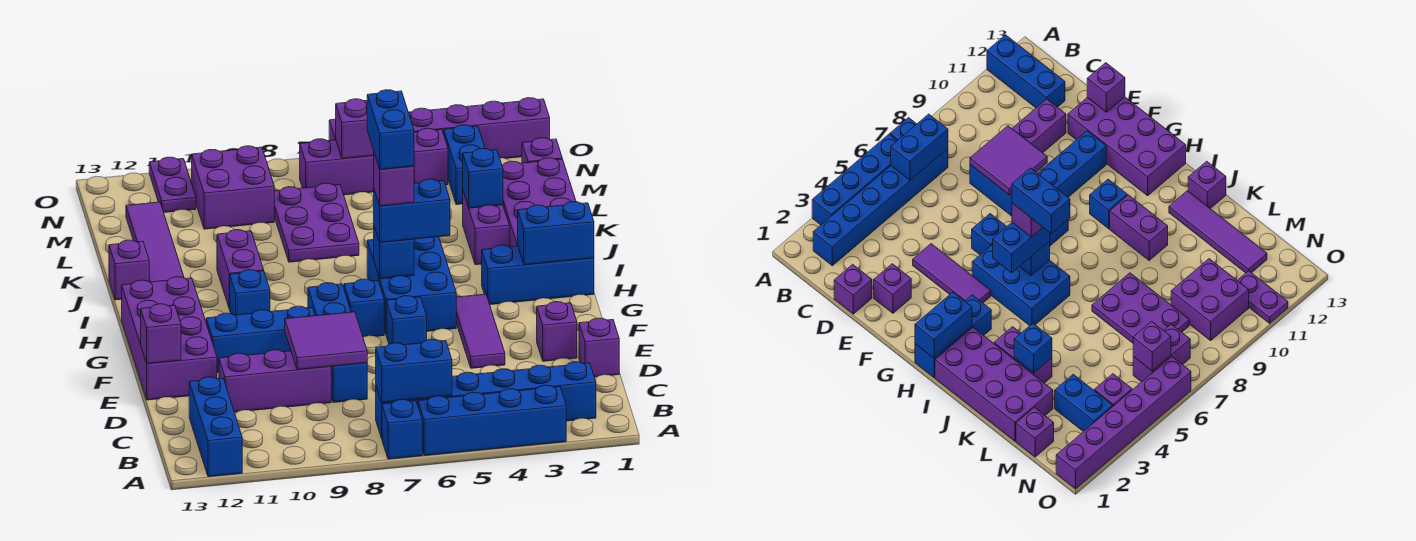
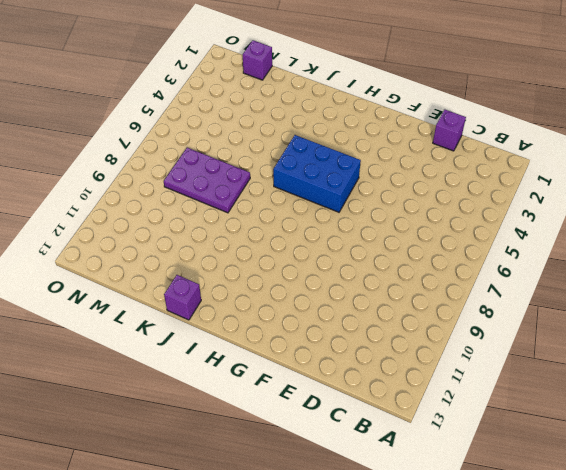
none -> blue brick A3:A6 level 1
none -> blue brick A7 level 1
none -> blue brick A12:C12 level 1
none -> blue brick B2:B7 level 1

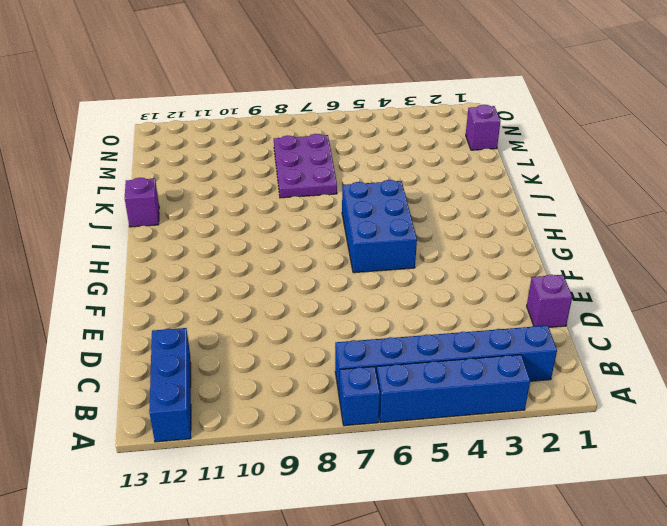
none -> blue brick D8:G8 level 1
none -> purple brick D9:D11 level 1
none -> purple brick E2 level 1
none -> purple tile E4:G4 level 1

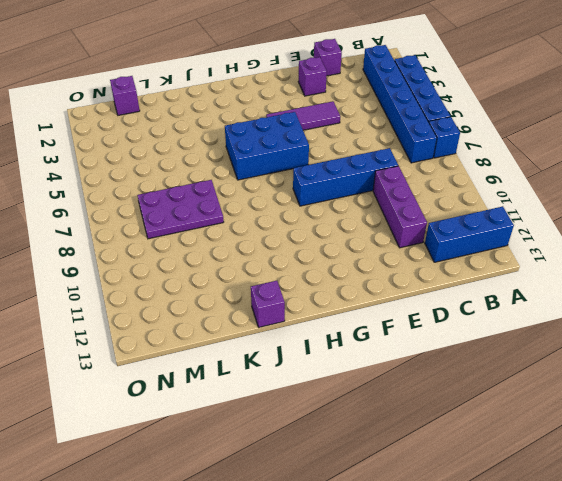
none -> purple brick E12:H13 level 1
none -> blue brick F6 level 1
none -> blue brick F9:F11 level 1
none -> blue brick G7 level 1

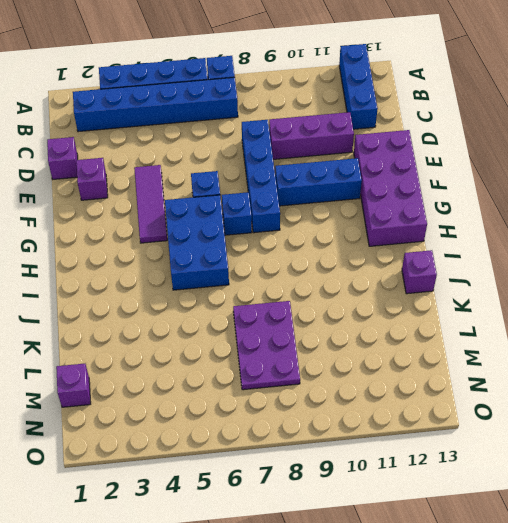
none -> blue brick H1:H3 level 1
none -> blue brick H10 level 1
none -> purple brick I1:L2 level 1
none -> purple brick I10:J10 level 1

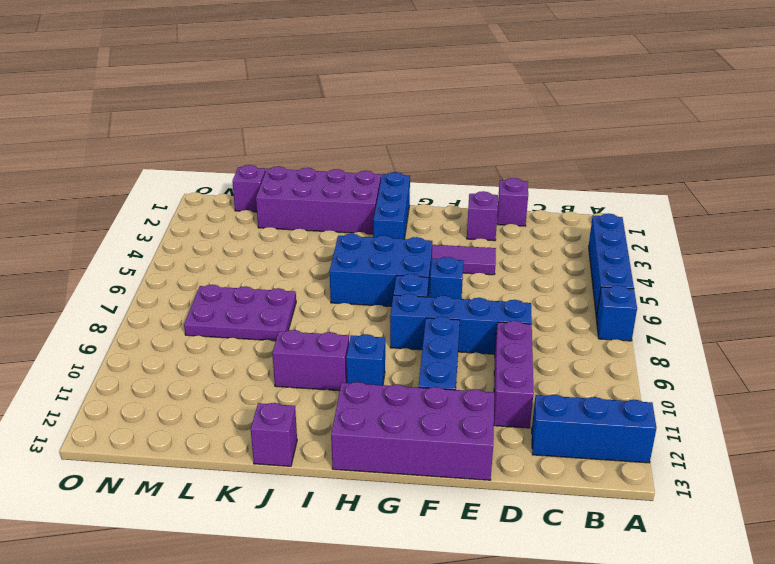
none -> blue brick B2:B7 level 1
none -> purple brick J3:K3 level 1
none -> purple tile J12:M12 level 1
none -> blue brick M3:N3 level 1

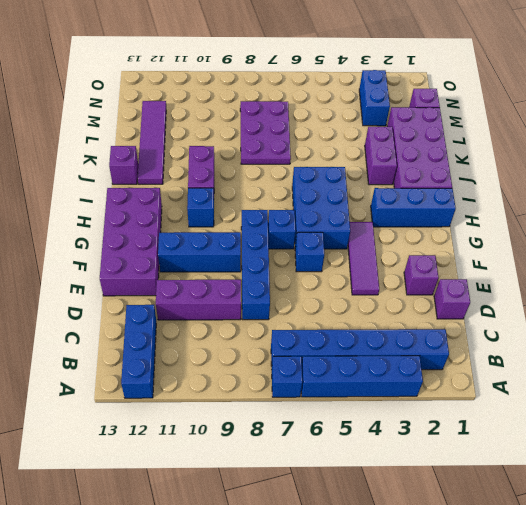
none -> purple brick M9:N10 level 1
none -> purple brick N4 level 1
none -> purple brick N6:N7 level 1
none -> purple plate N11:O11 level 1

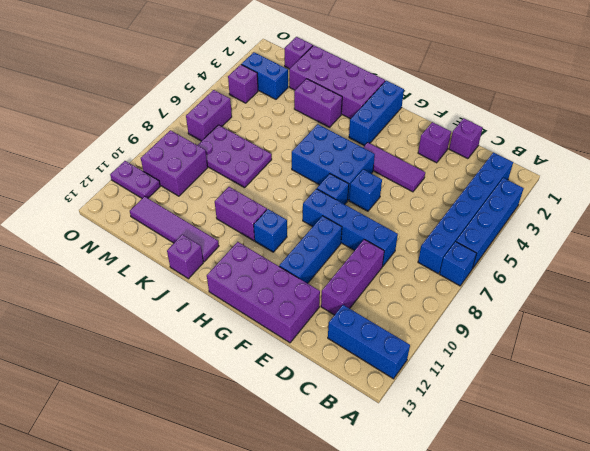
none -> purple brick O1:O6 level 1
none -> blue brick B6:B7 level 2
none -> purple tile D8:E9 level 2
none -> purple brick E13 level 2

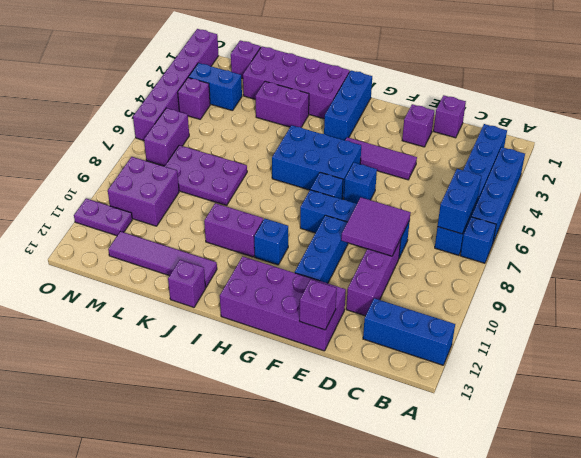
none -> blue brick H1:H2 level 2
none -> blue brick H6 level 2
none -> blue brick K3 level 2
none -> purple brick N6 level 2

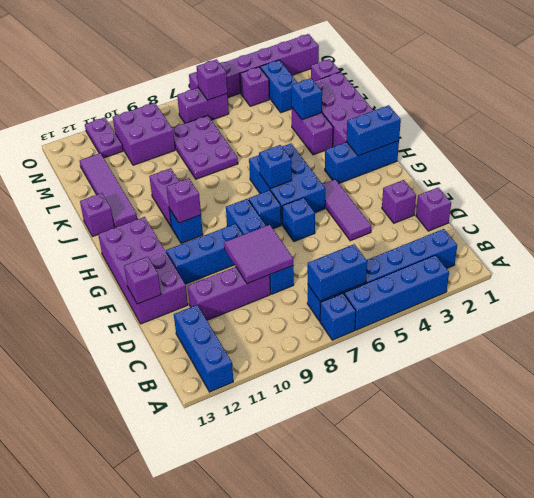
purple brick H10 level 2 -> purple brick H6 level 4
none -> blue brick H5:H6 level 3
none -> blue brick H6:I6 level 5

